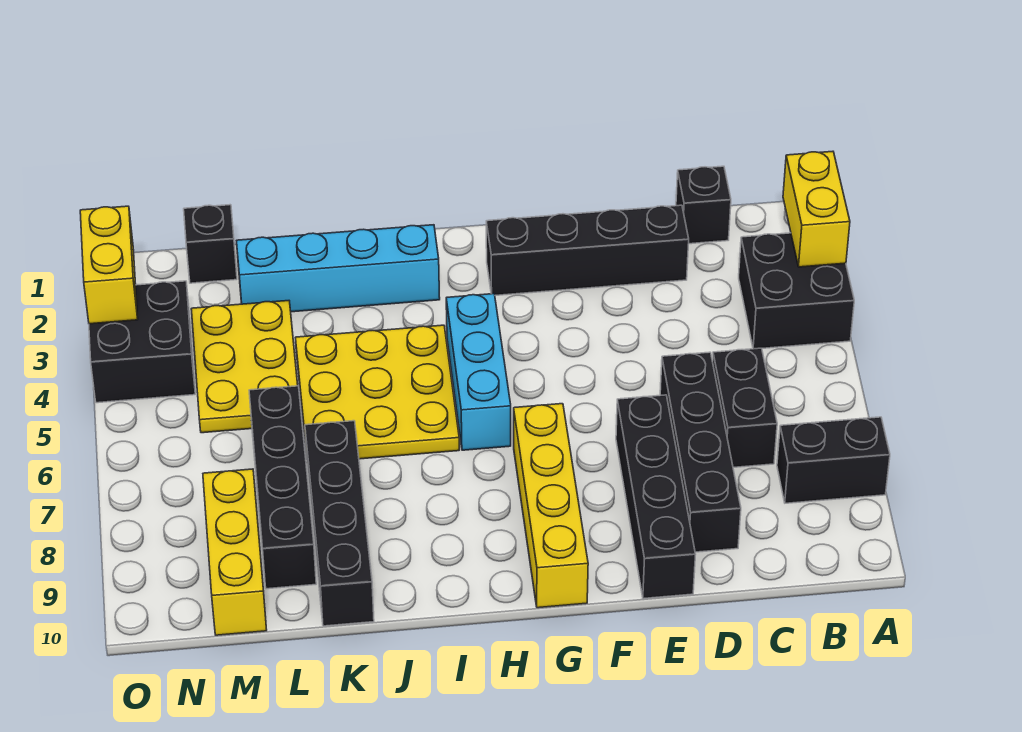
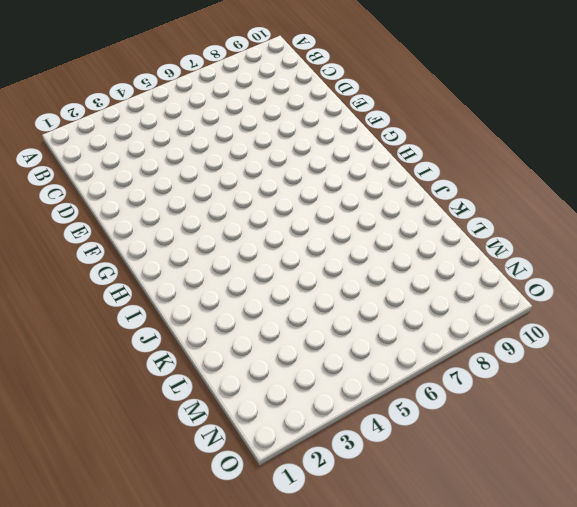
none -> black brick A3:B4 level 1
none -> black brick A8:B8 level 1
none -> black brick C1 level 1

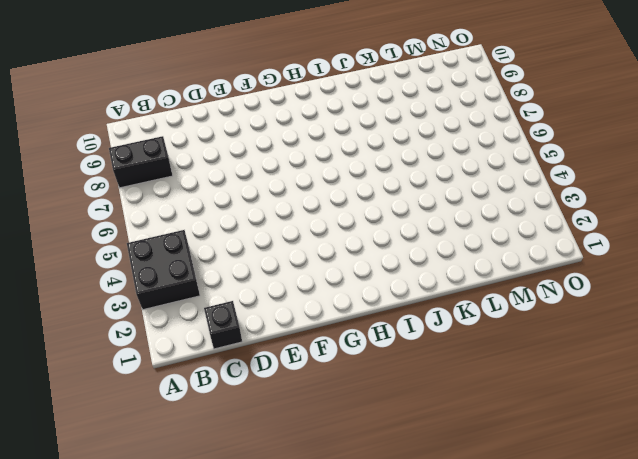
none -> black brick C6:C7 level 1
none -> black brick D2:G2 level 1
none -> black brick D6:D9 level 1

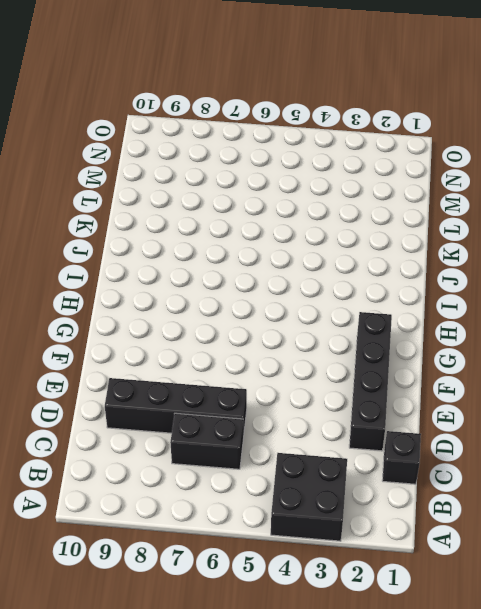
none -> black brick A8:B8 level 1
none -> black brick E7:E10 level 1
none -> yellow brick G7:G10 level 1

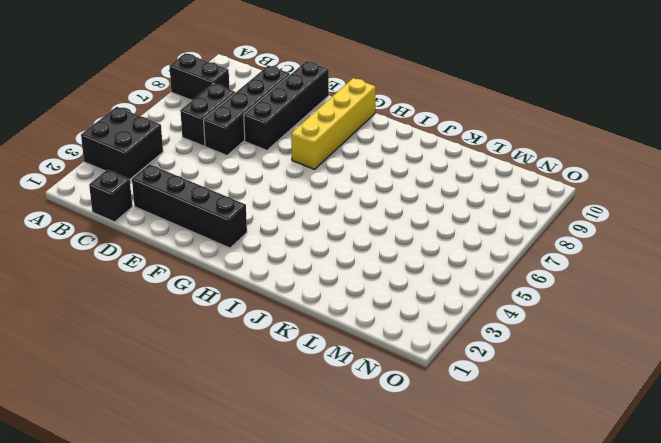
none -> cyan brick H4:H6 level 1
none -> cyan brick I2:L2 level 1
none -> yellow plate I4:K6 level 1

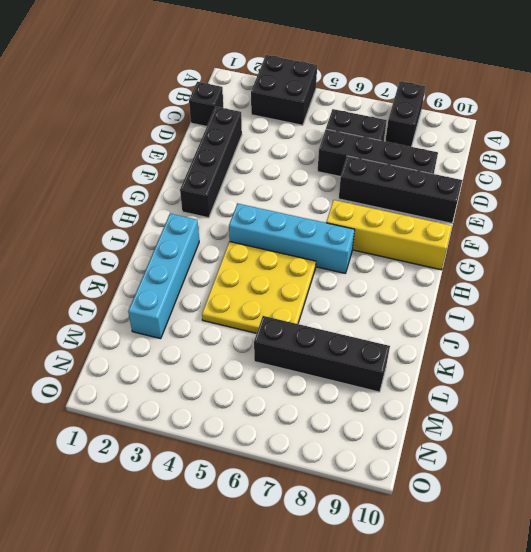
cyan brick H4:H7 level 1 -> cyan brick H4:H6 level 1
none -> black brick K7:K10 level 1
none -> yellow plate L3:M5 level 1
none -> black brick M1 level 1

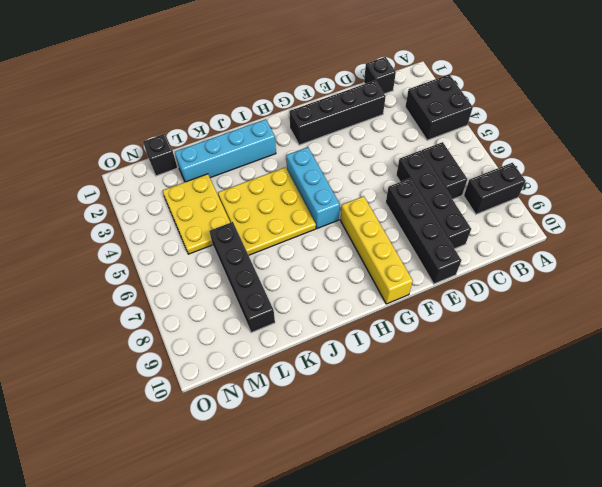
none -> black brick K7:K10 level 1
none -> yellow brick M8:M10 level 1
none -> black brick N3:O4 level 1

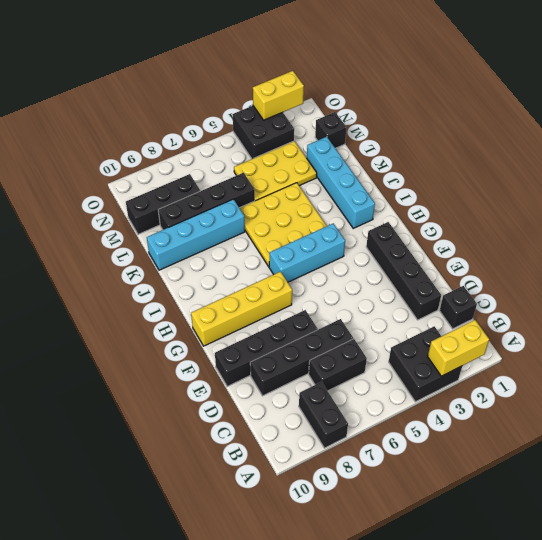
cyan brick K7:K10 level 1 -> black brick K7:K10 level 1
black brick M8:M10 level 1 -> yellow brick M8:M10 level 1

